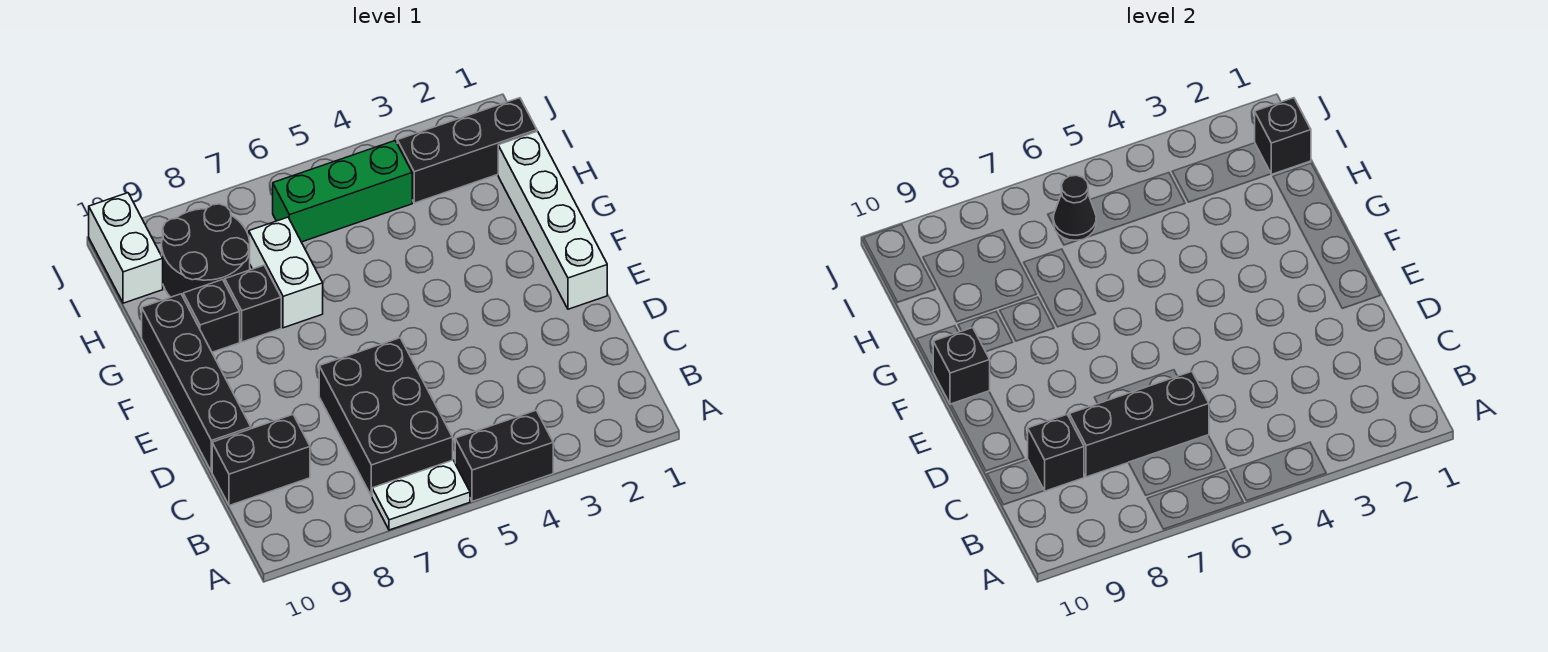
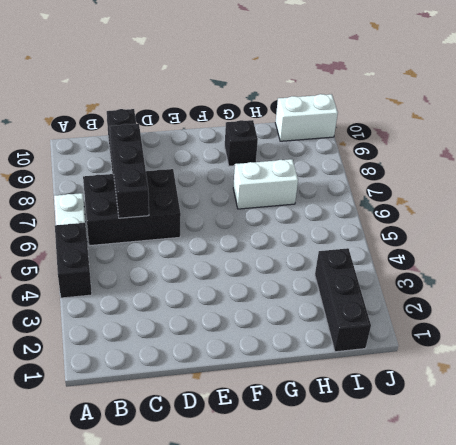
none -> black brick D10:G10 level 1
none -> white brick E1:H1 level 1
none -> black brick G8 level 1

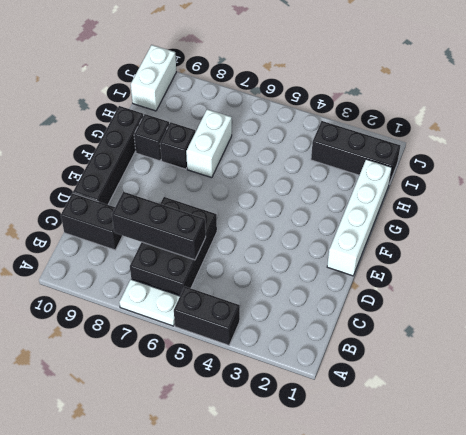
none -> black round brick H8:I9 level 1
none -> green brick I4:I6 level 1
none -> black brick C9 level 2

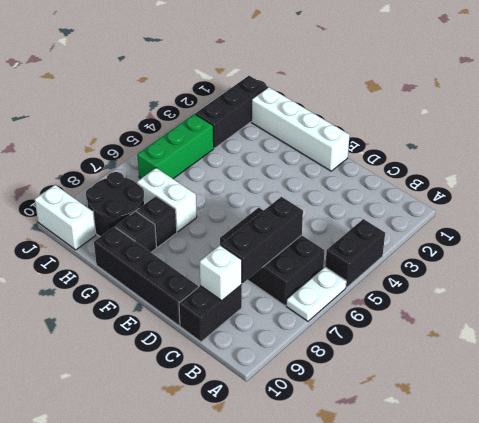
white brick C9 level 2 -> black brick C9 level 2
none -> black brick F10 level 2
none -> black brick I1 level 2
none -> black cone I6 level 2

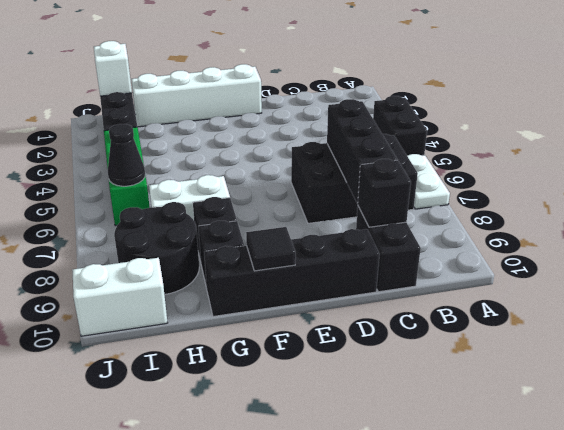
black tile F10 level 2 -> black brick F10 level 2
white brick I1 level 2 -> black brick I1 level 2

